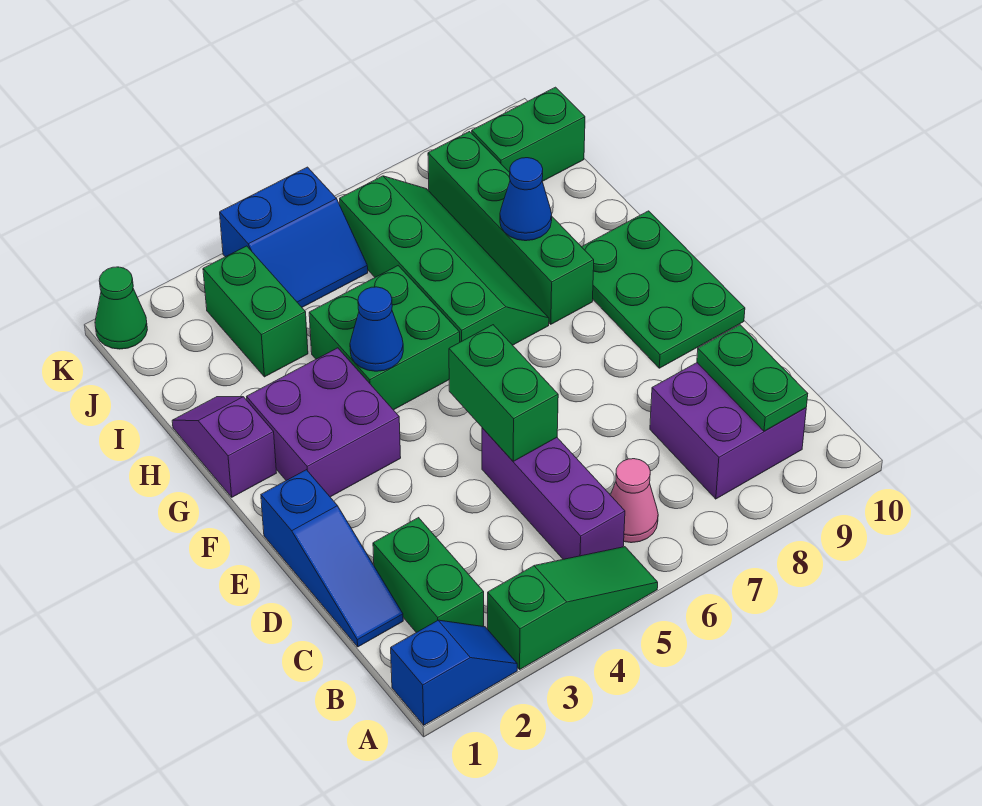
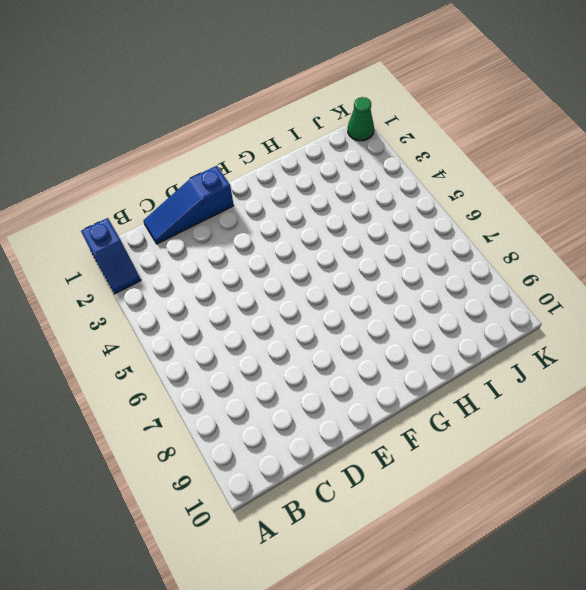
none -> green slope A3:A5 level 1 top 3
none -> green brick B2:C2 level 1
none -> purple brick B5:D5 level 1

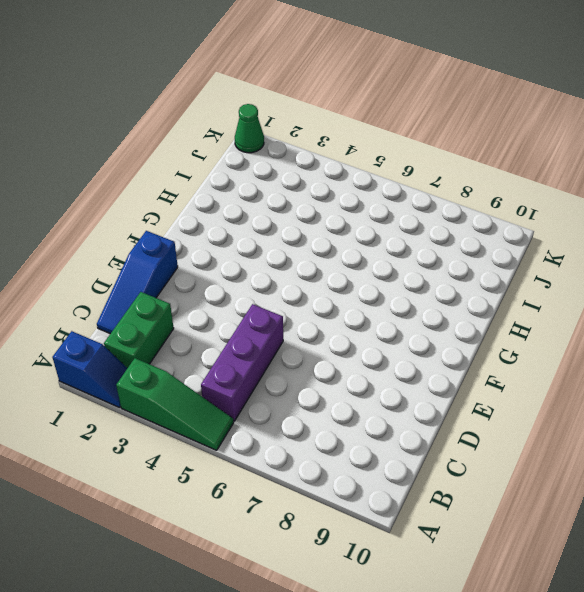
none -> pink cone B6 level 1
none -> purple brick B8:C9 level 1
none -> green plate E9:G10 level 1

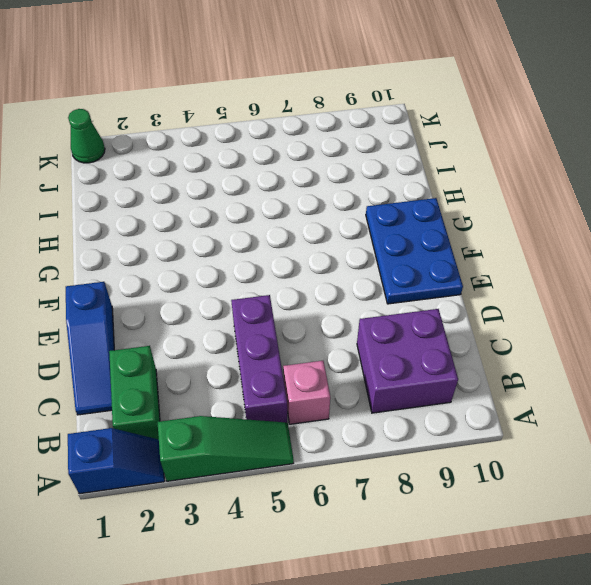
pink brick B6 level 1 -> pink cone B6 level 1
blue plate E9:G10 level 1 -> green plate E9:G10 level 1
none -> purple brick F2:G3 level 1
none -> purple slope G1:H1 level 1 top G
none -> green brick G4:H5 level 1

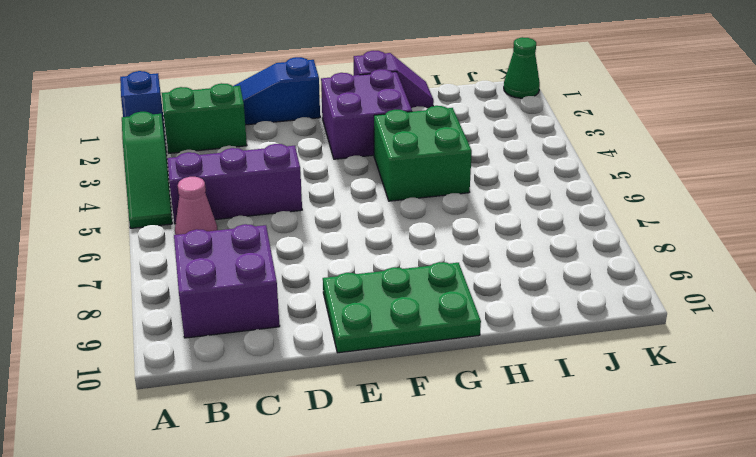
none -> green slope G6:J7 level 1 top 6
none -> green brick G8:J8 level 1
none -> green brick I3:J3 level 1

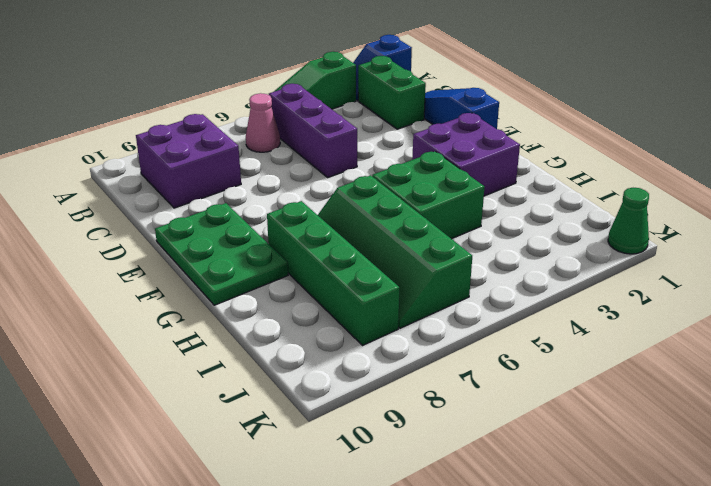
none -> purple slope G1:H1 level 1 top G
none -> green brick I3:J3 level 1
none -> blue slope J4:K5 level 1 top K

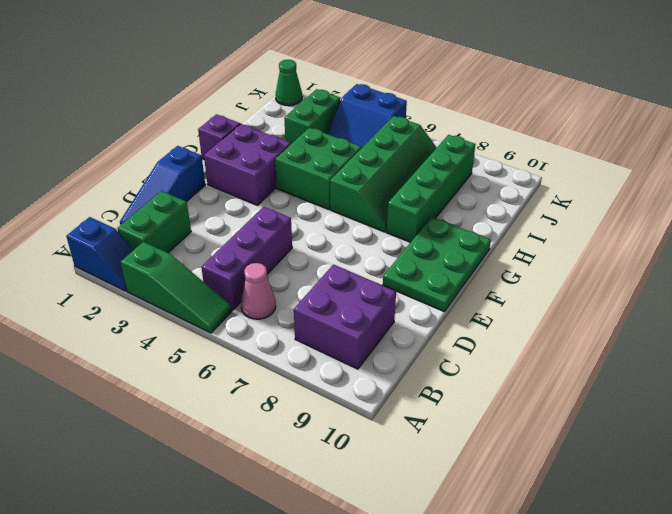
none -> green brick J9:J10 level 1
none -> green plate B9:C9 level 2
none -> green brick D5:E5 level 2

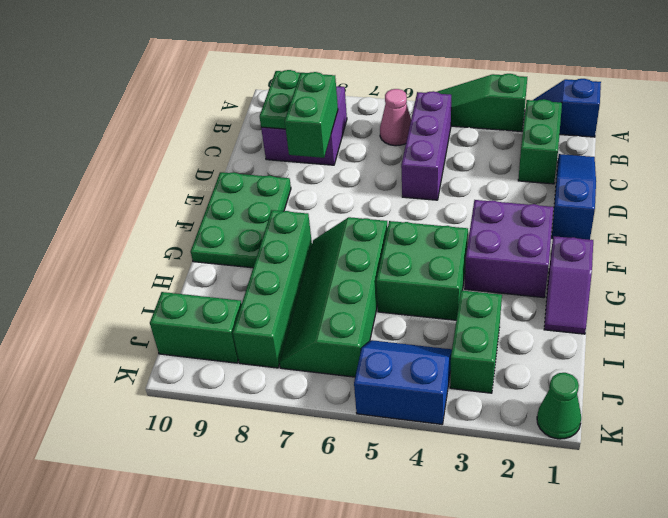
green brick C8:D8 level 2 -> green brick D5:E5 level 2
none -> blue cone G4 level 2
none -> blue cone H8 level 2

